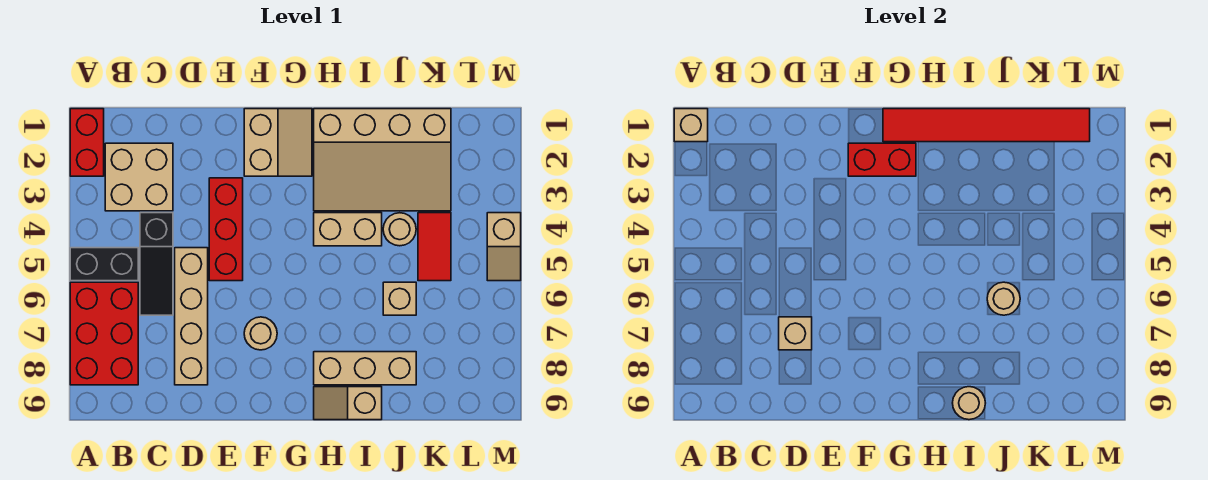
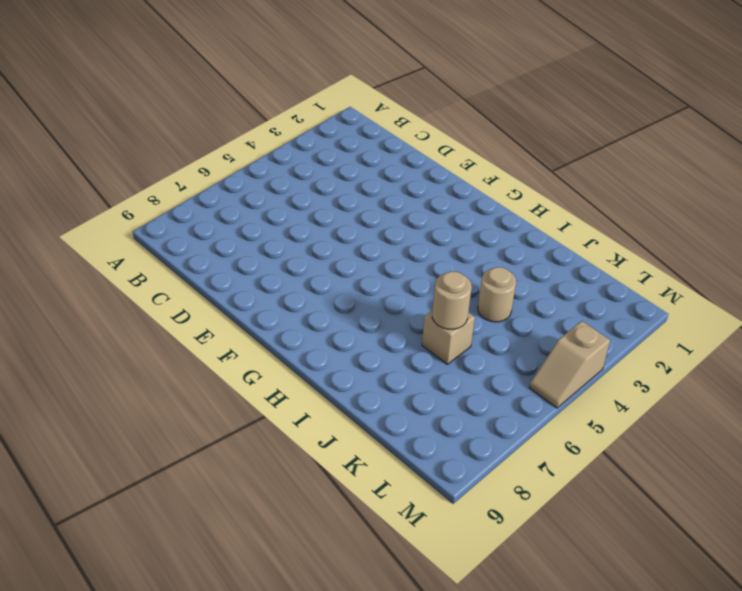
none -> red brick A1:A2 level 1
none -> black brick A5:B5 level 1
none -> red brick A6:B8 level 1

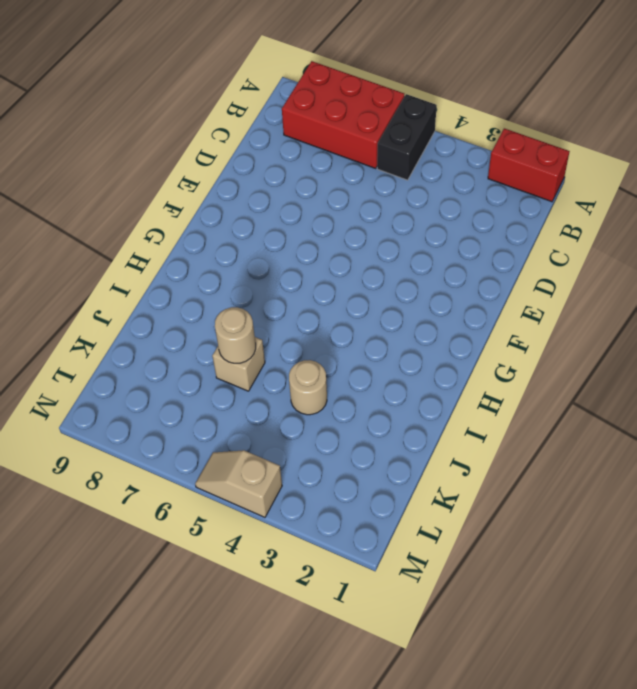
none -> tan brick B2:C3 level 1
none -> black slope C4:C6 level 1 top 4
none -> tan brick D5:D8 level 1

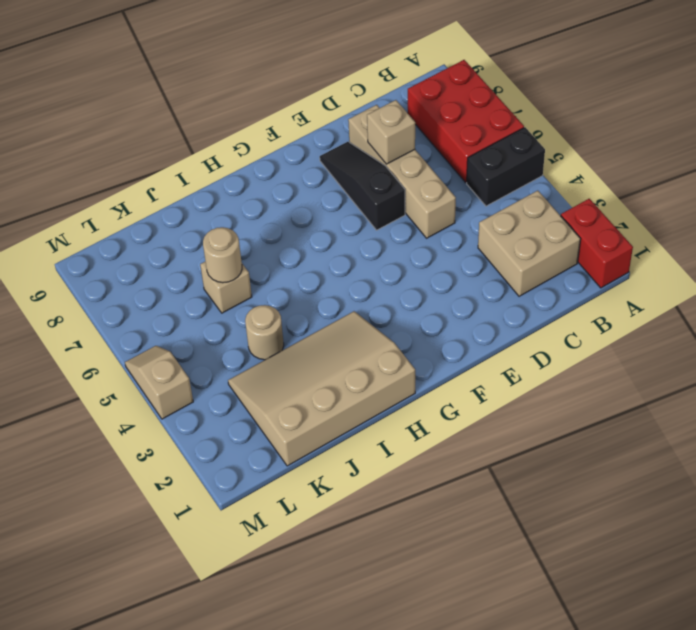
black slope E6:E8 level 1 top 6 -> black slope C4:C6 level 1 top 4
none -> red brick E3:E5 level 1
none -> tan slope F1:G2 level 1 top F
none -> tan round brick F7 level 1

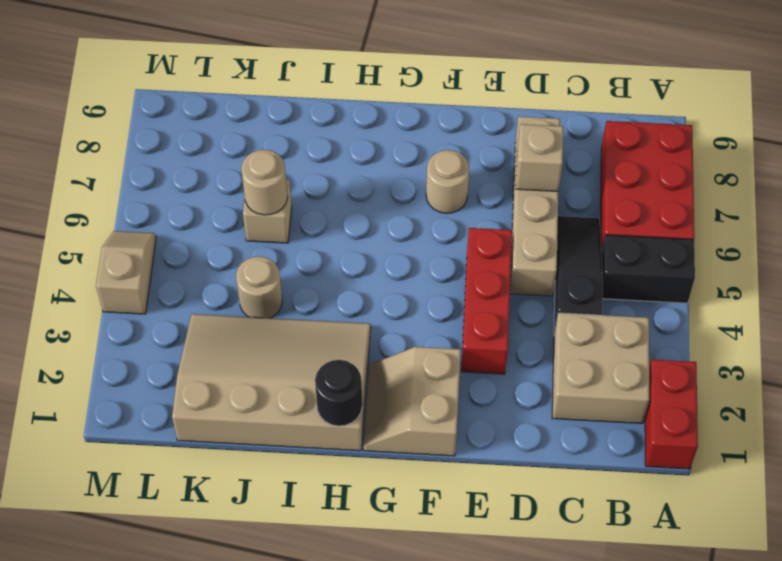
black round brick H1 level 2 -> red tile G1:L1 level 2
none -> tan brick H4:I4 level 1
none -> tan brick H8:J8 level 1
none -> tan slope H9:I9 level 1 top I

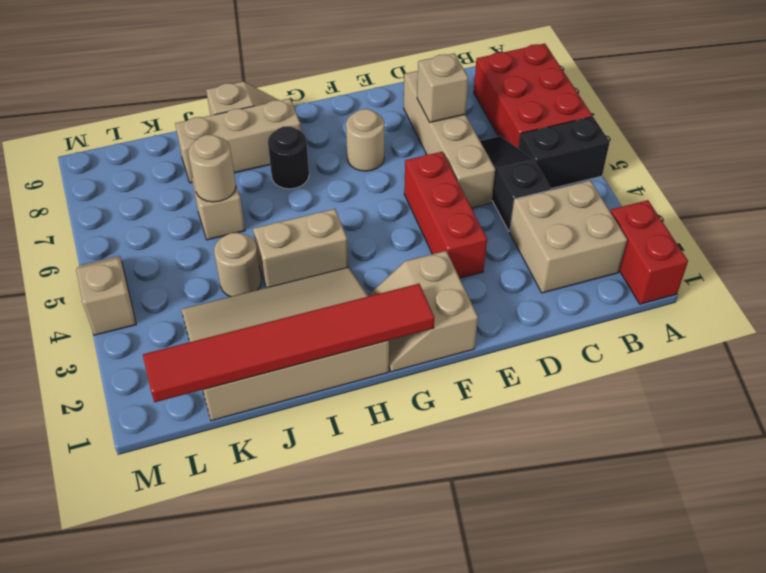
black round brick H7 level 1 -> none
none -> red tile K4:K5 level 1
none -> tan brick A1 level 2
none -> red brick F2:G2 level 2

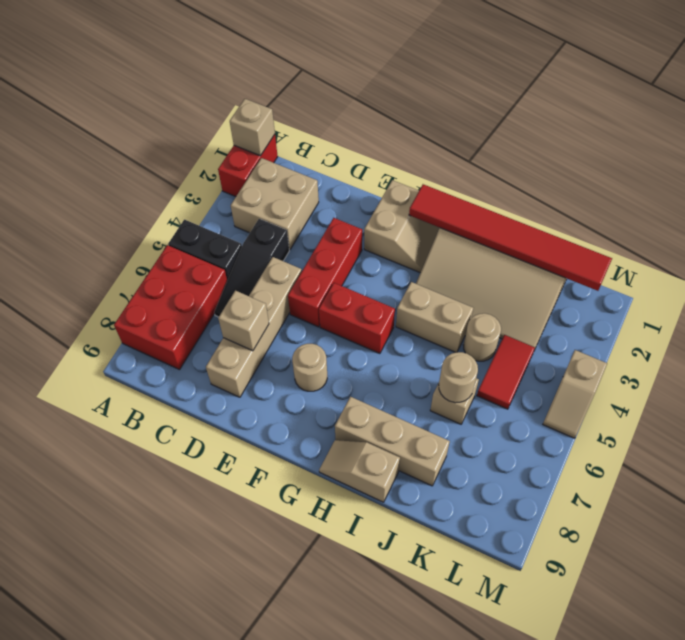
red brick F5:G5 level 1 -> red brick F2:G2 level 2
none -> tan round brick I9 level 2

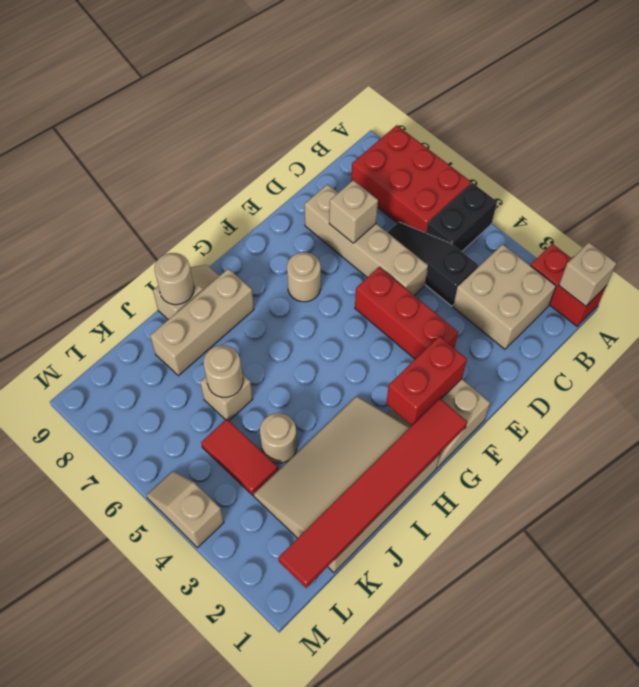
none -> tan brick H4:I4 level 1

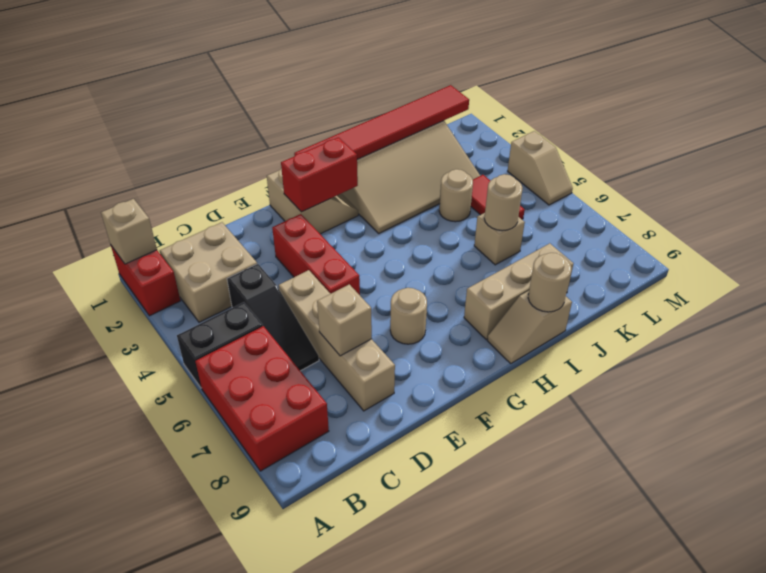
none -> tan brick H4:I4 level 1

